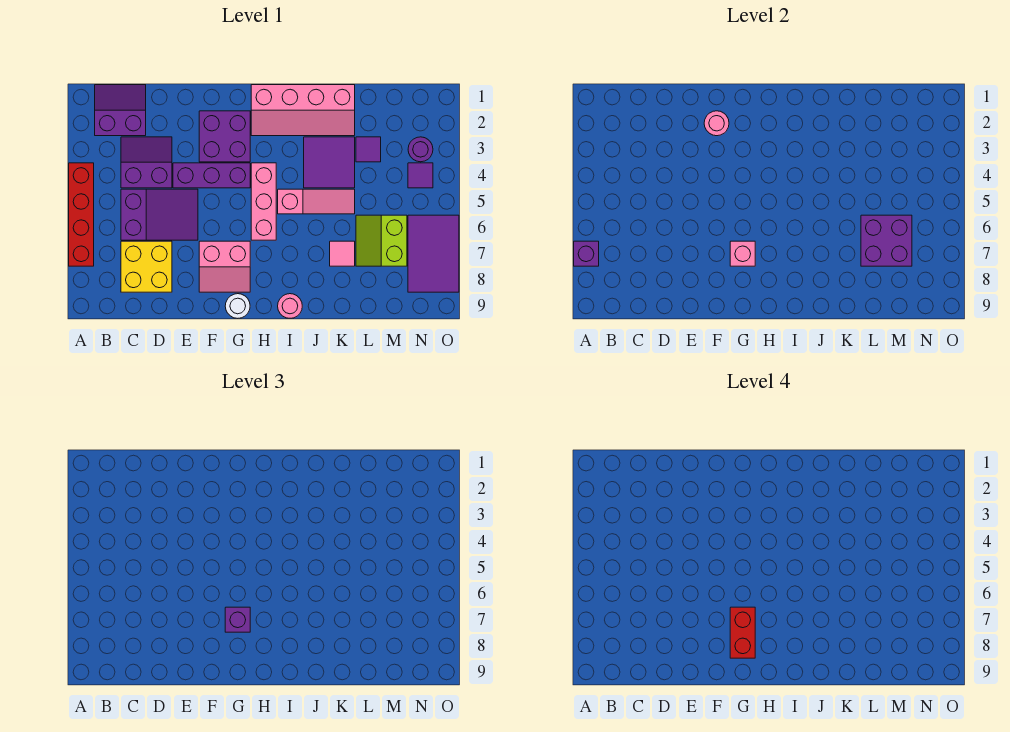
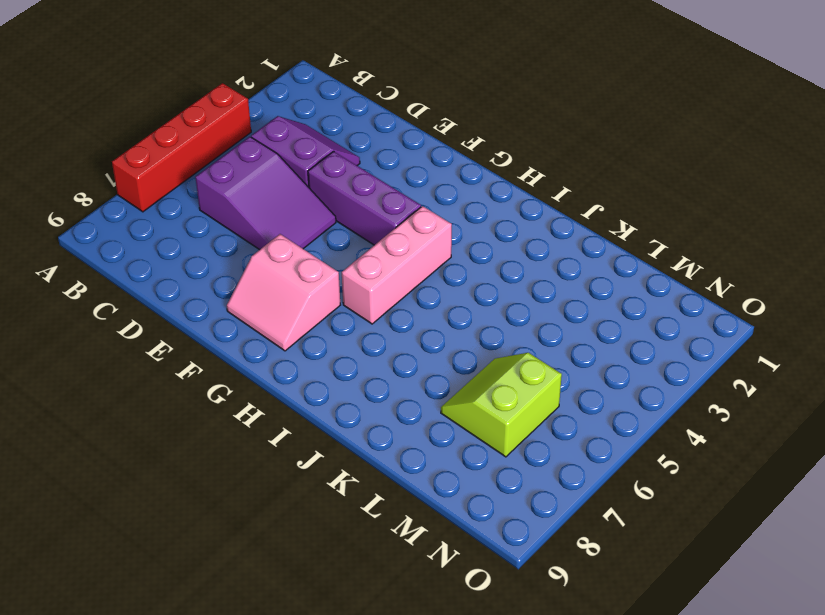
none -> purple slope B1:C2 level 1 top 2
none -> yellow brick C7:D8 level 1
none -> purple brick F2:G3 level 1

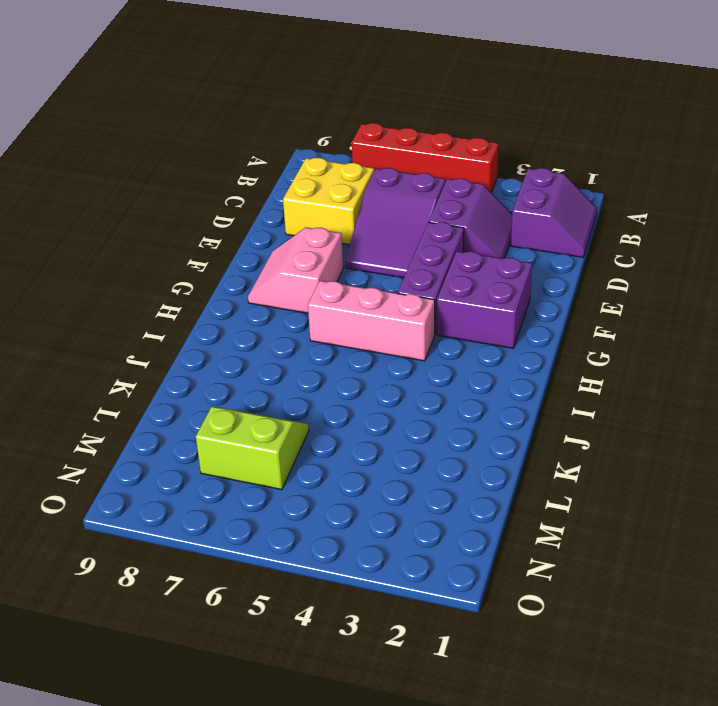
none -> white round brick G9 level 1
none -> pink slope H1:K2 level 1 top 1
none -> pink slope I5:K5 level 1 top I

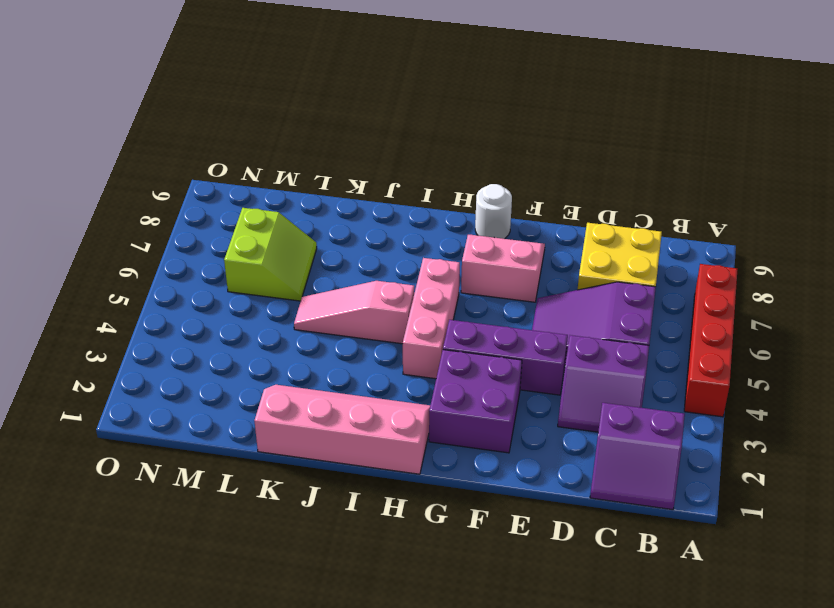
none -> pink round brick I9 level 1
none -> purple tile J3:K4 level 1
none -> pink tile K7 level 1

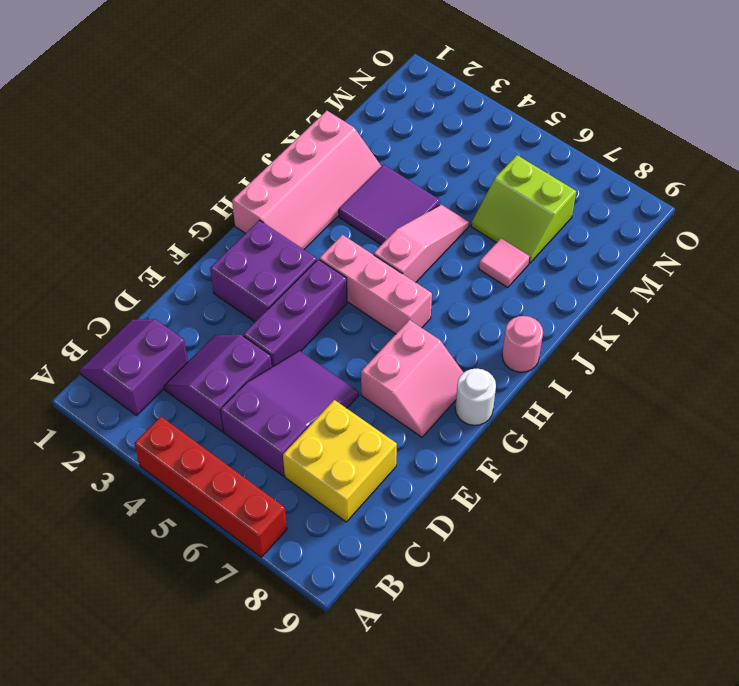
none -> purple tile L3 level 1
none -> purple round brick N3 level 1
none -> purple tile N4 level 1

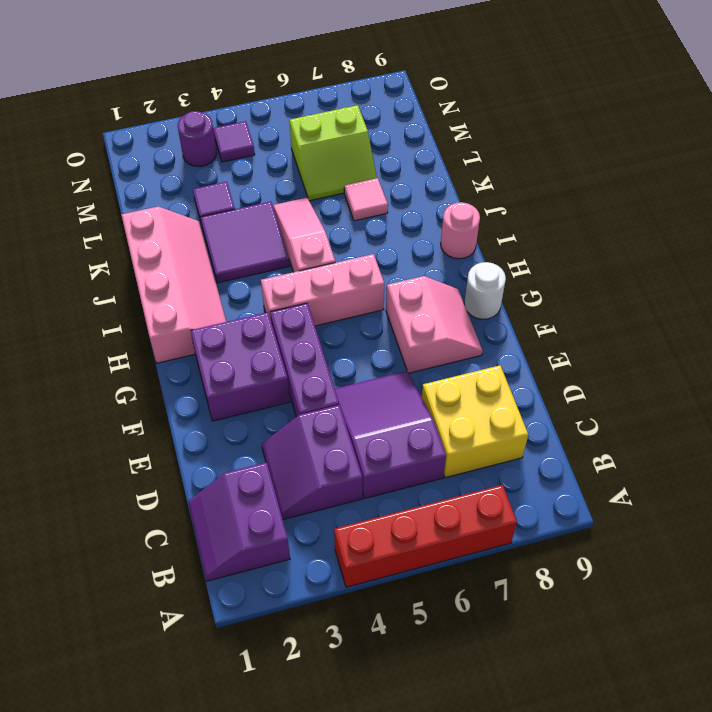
none -> purple tile N6:O8 level 1
none -> purple brick A7 level 2
none -> pink round brick F2 level 2

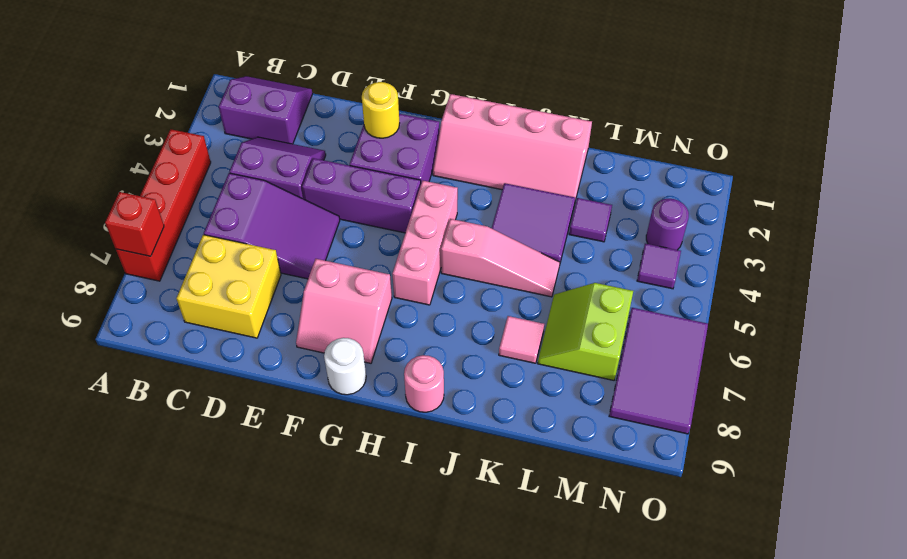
red brick A7 level 2 -> purple brick A7 level 2
yellow round brick F2 level 2 -> pink round brick F2 level 2
none -> pink brick G7 level 2
none -> purple brick L6:M7 level 2
none -> purple brick G7 level 3

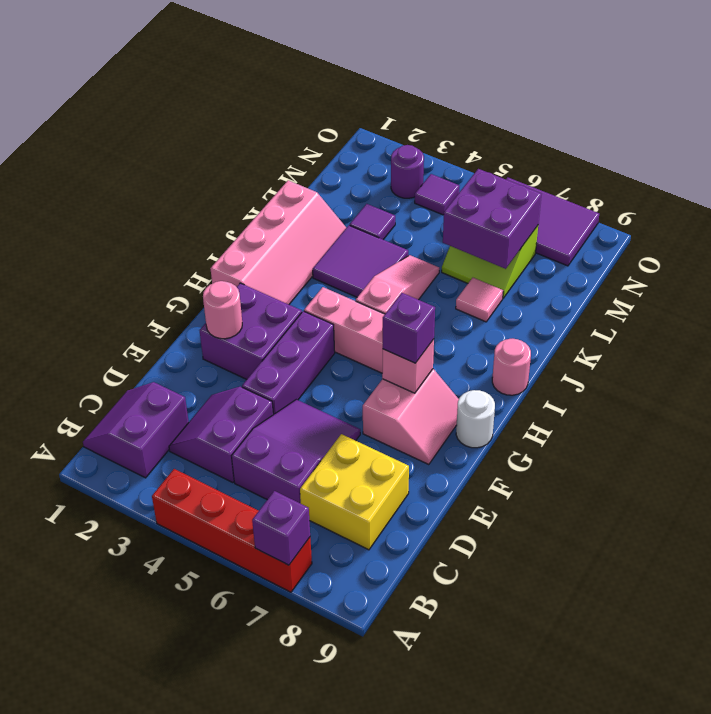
none -> red brick G7:G8 level 4

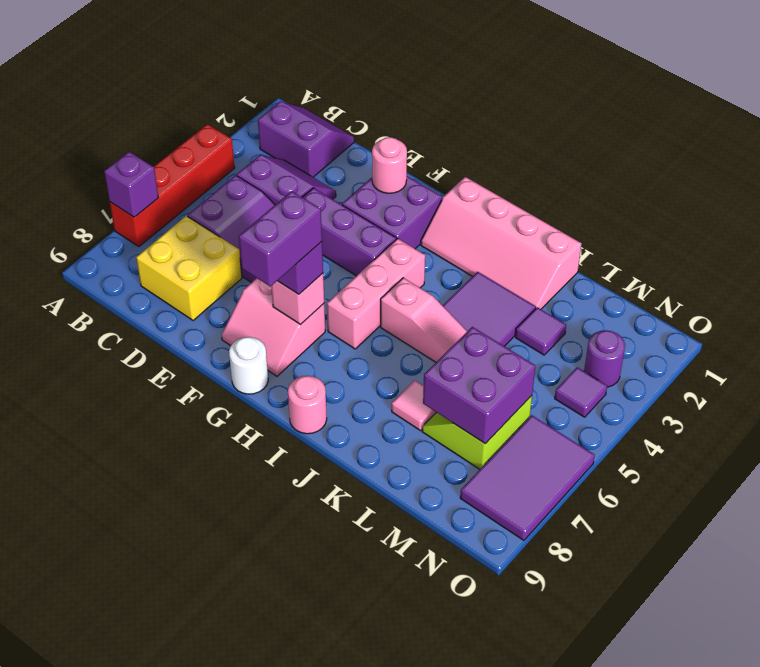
purple brick G7:G8 level 4 -> red brick G7:G8 level 4

